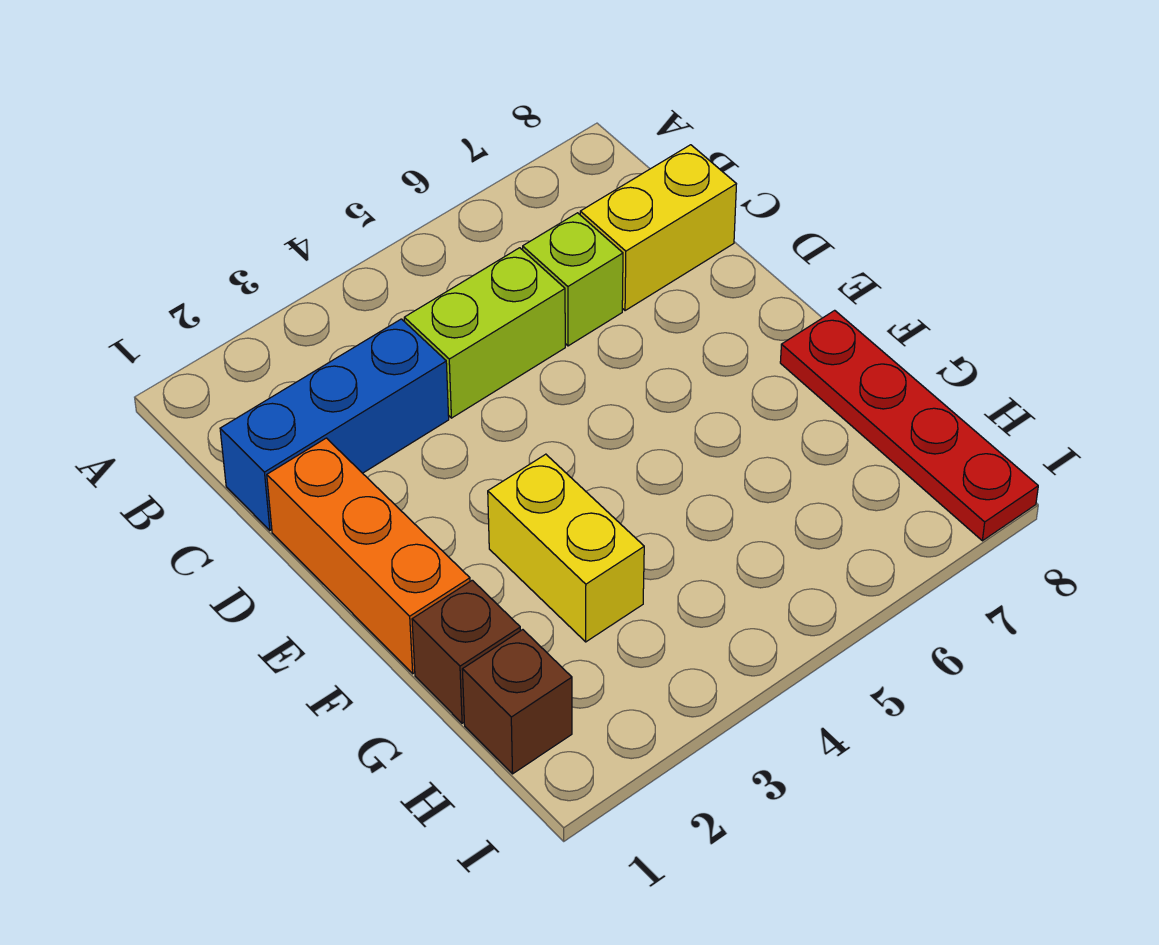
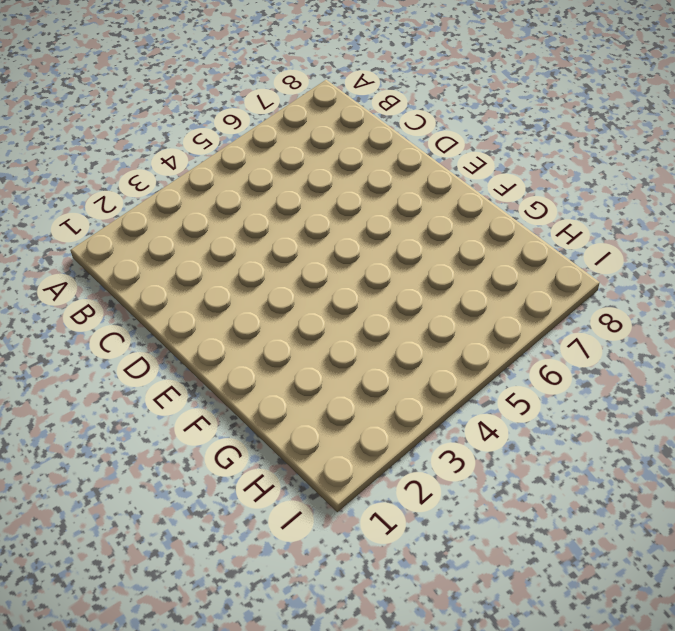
none -> blue brick C1:C3 level 1
none -> lime brick C4:C5 level 1

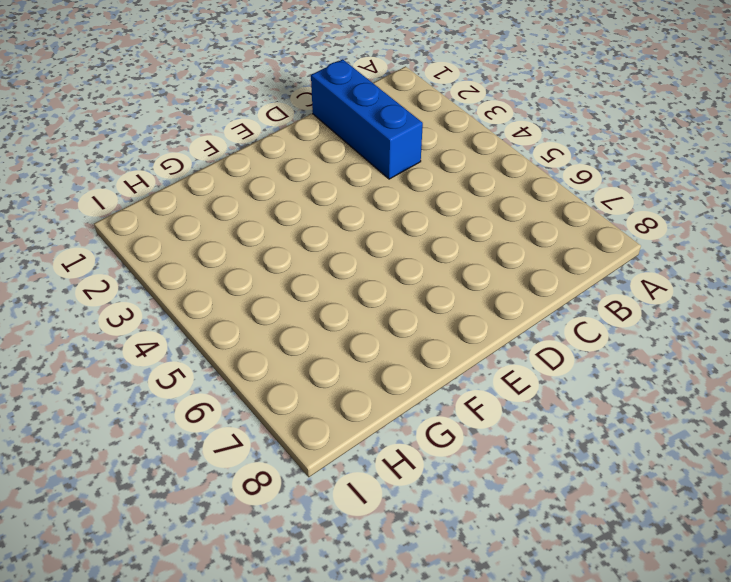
none -> lime brick C4:C5 level 1
none -> lime brick C6 level 1

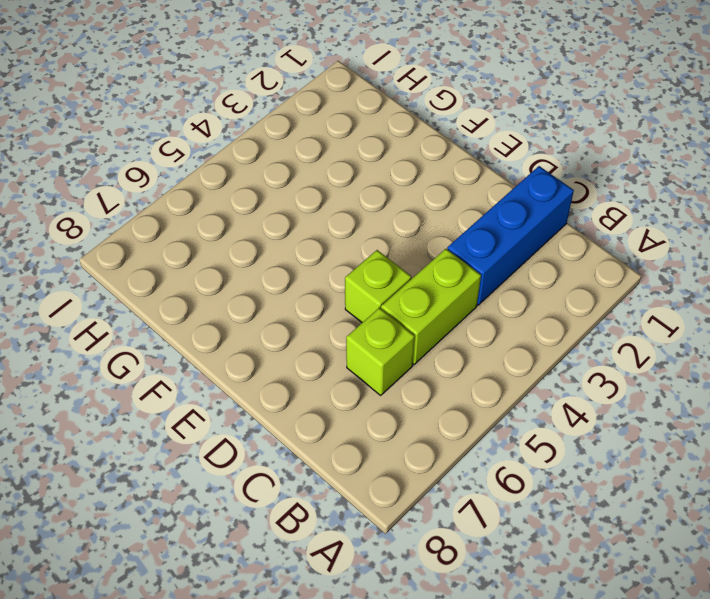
lime brick D5 level 1 -> none
none -> yellow brick C7:C8 level 1
none -> orange brick D1:F1 level 1

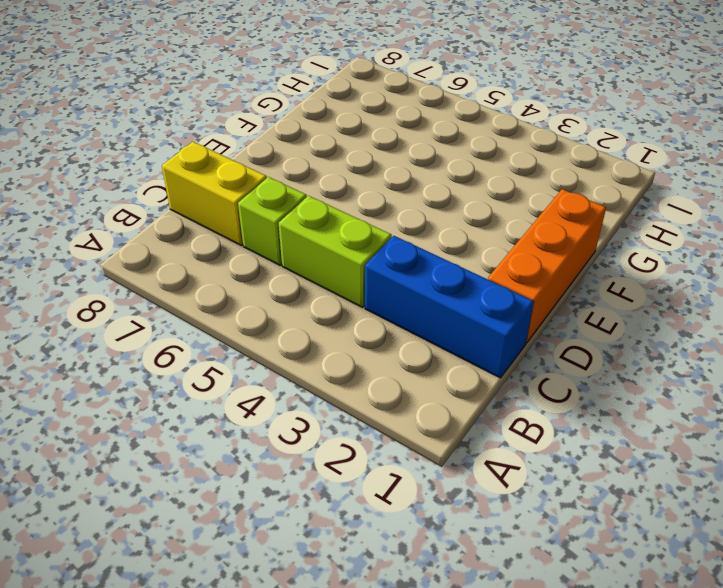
none -> yellow brick F3:G3 level 1
none -> red plate F8:I8 level 1

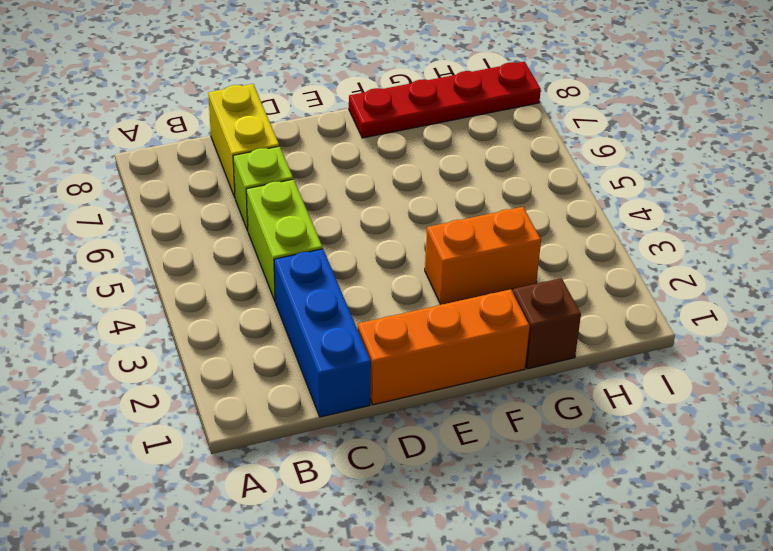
orange brick F3:G3 level 1 -> yellow brick F3:G3 level 1
none -> brown brick H1 level 1

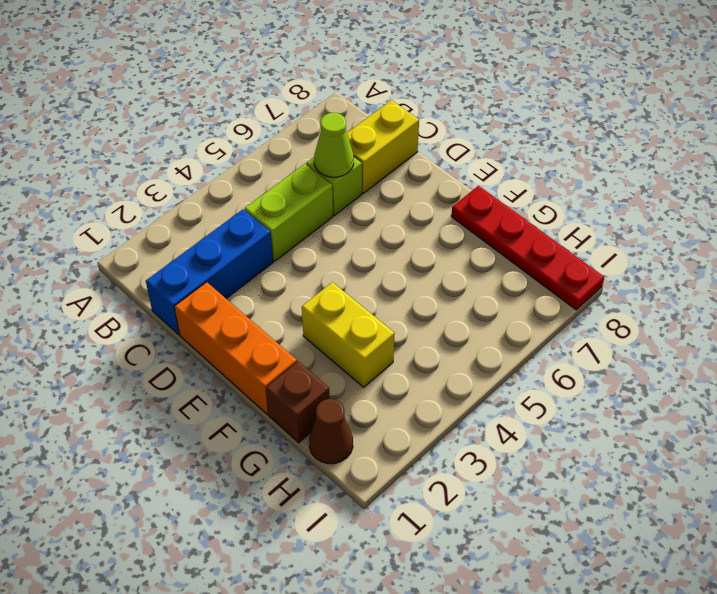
lime cone C6 level 2 -> none
brown cone H1 level 1 -> brown brick H1 level 1

